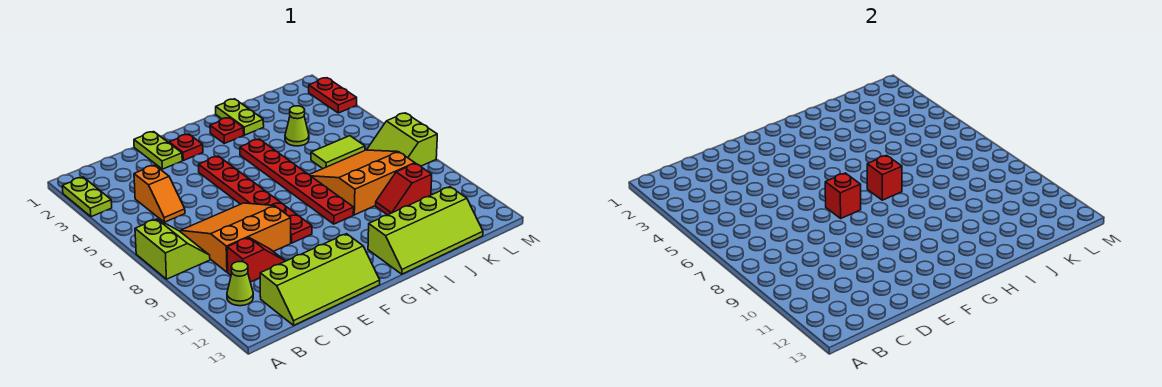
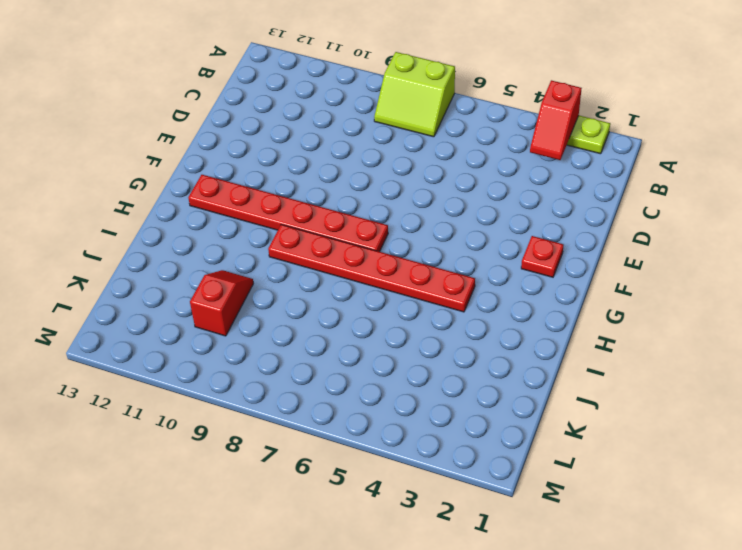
red slope A3:B3 level 2 top A -> red slope C10:D10 level 1 top C
red plate G7:G12 level 1 -> red plate F4:F9 level 1
none -> lime cone B11 level 1
none -> orange slope C4:C5 level 1 top 4
none -> orange slope C7:E9 level 1 top 9

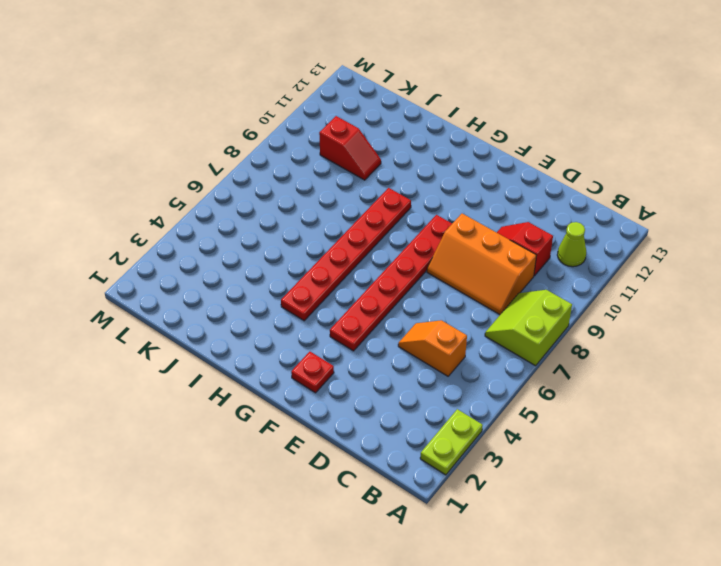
orange slope C5:D5 level 1 top C -> orange slope C4:C5 level 1 top 4
orange slope C8:E9 level 1 top 9 -> orange slope C7:E9 level 1 top 9
none -> lime slope C12:F13 level 1 top 12
none -> lime plate E1:E2 level 1
none -> red plate H2 level 1

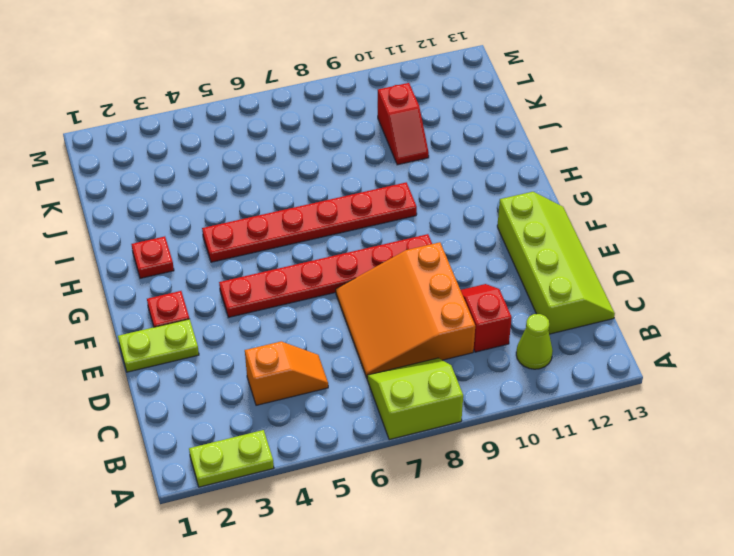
none -> lime slope H12:K13 level 1 top 12
none -> lime plate I1:I2 level 1
none -> orange slope I7:K9 level 1 top 9

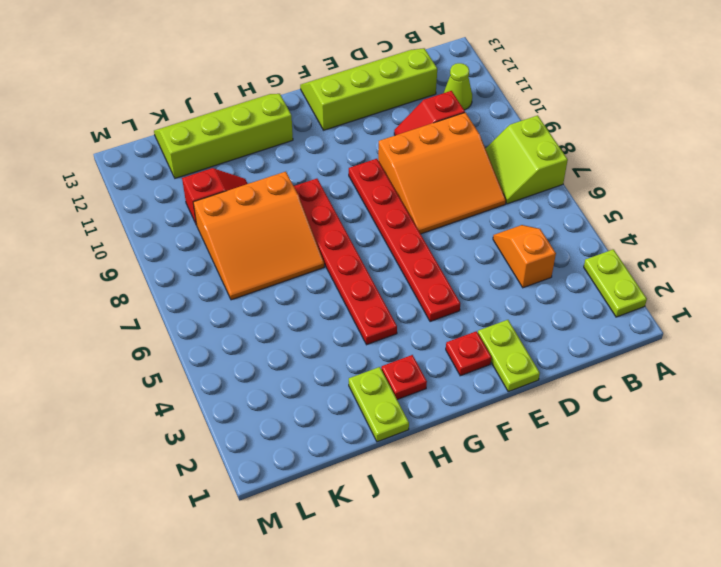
none -> lime cone J4 level 1
none -> lime tile J6:K6 level 1
none -> lime slope L7:M8 level 1 top M

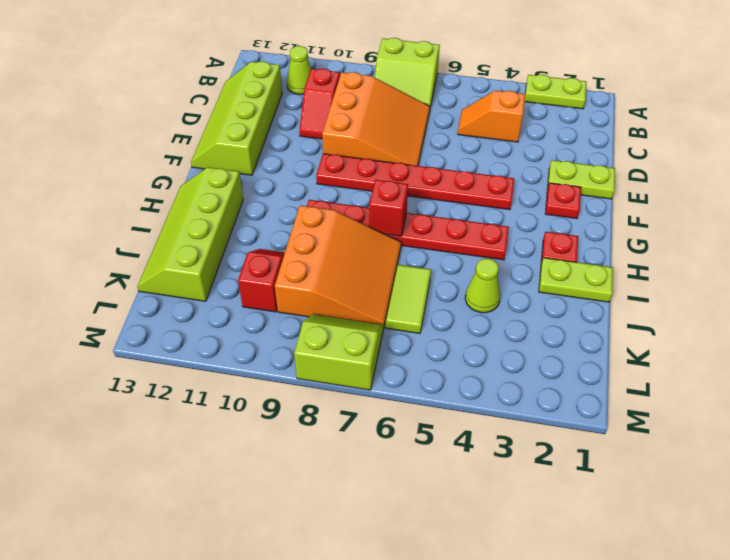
none -> red plate M2:M3 level 1
none -> red brick F7 level 2

